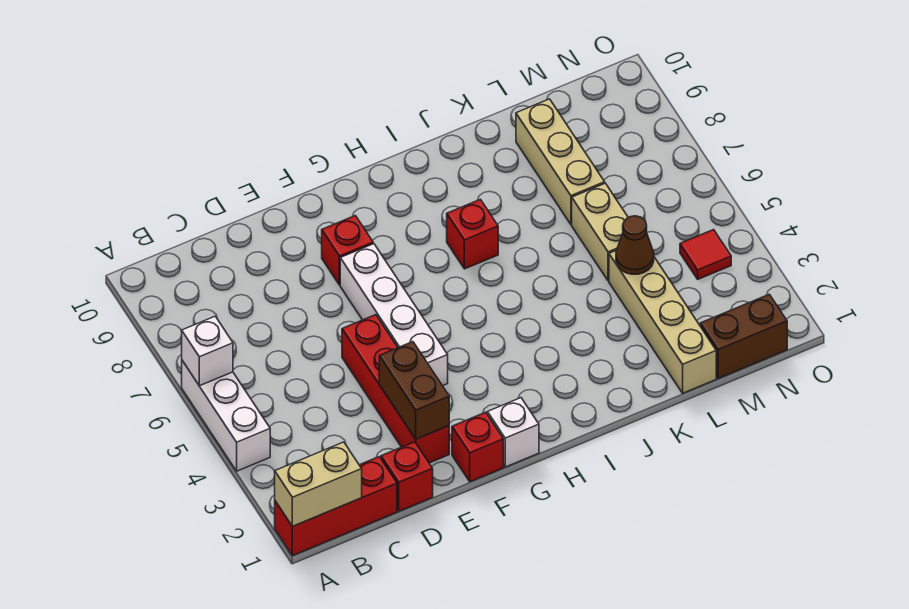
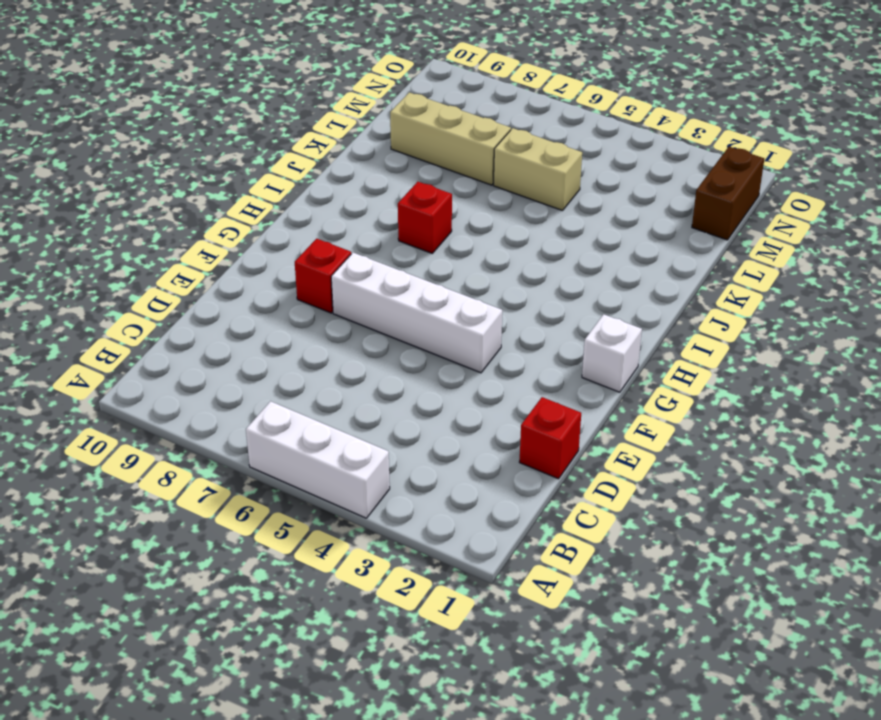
none -> red brick A1:C1 level 1
none -> red brick E2:E5 level 1
none -> red brick F1 level 1

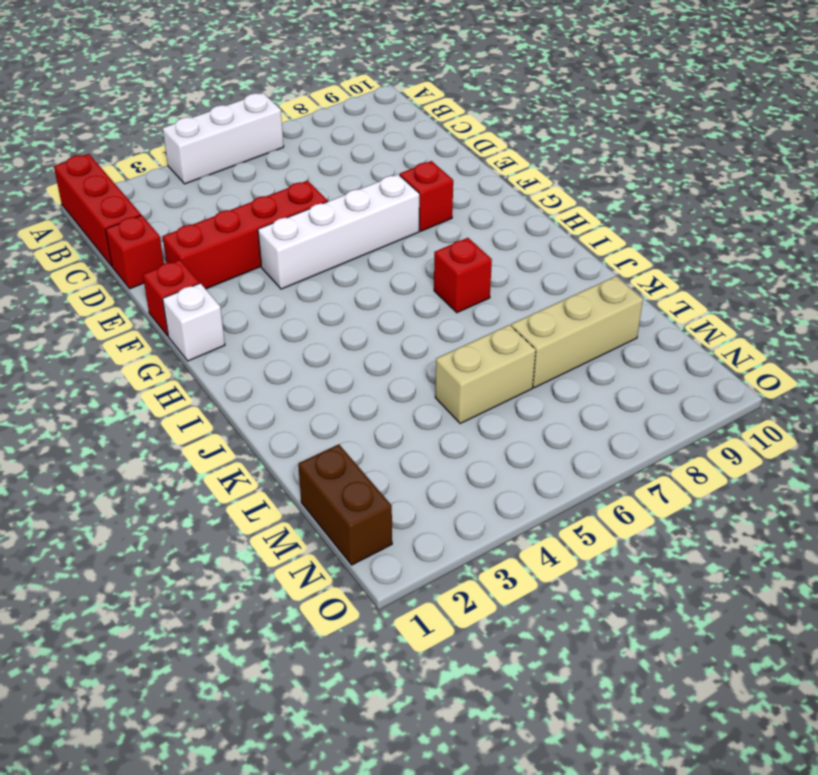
none -> tan brick L1:L4 level 1
none -> red tile N4 level 1
none -> tan brick A1:B1 level 2

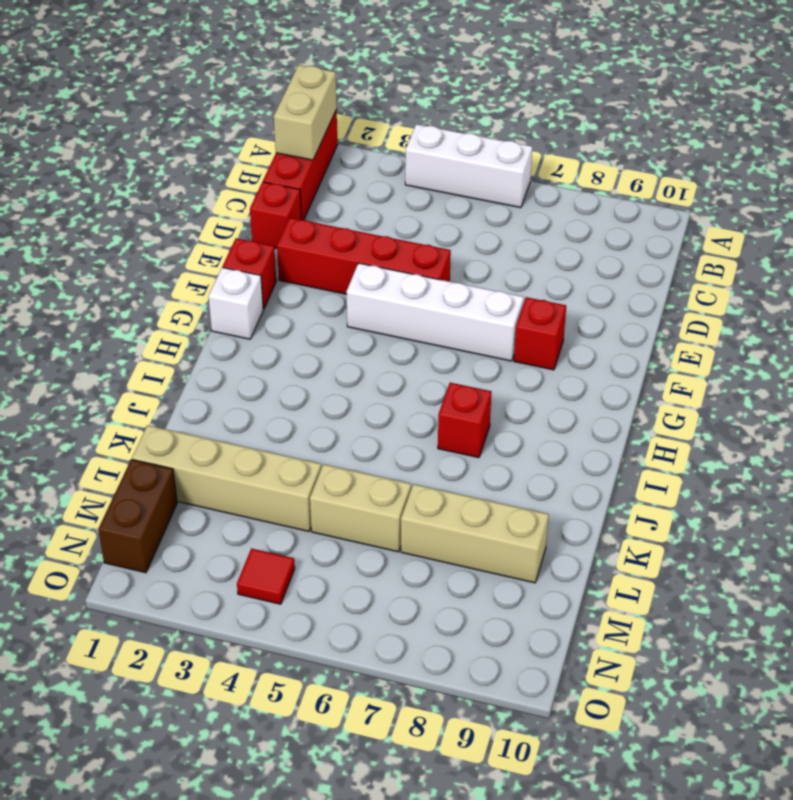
none -> white brick A6 level 2
none -> brown brick E2:E3 level 2
none -> brown cone L4 level 2

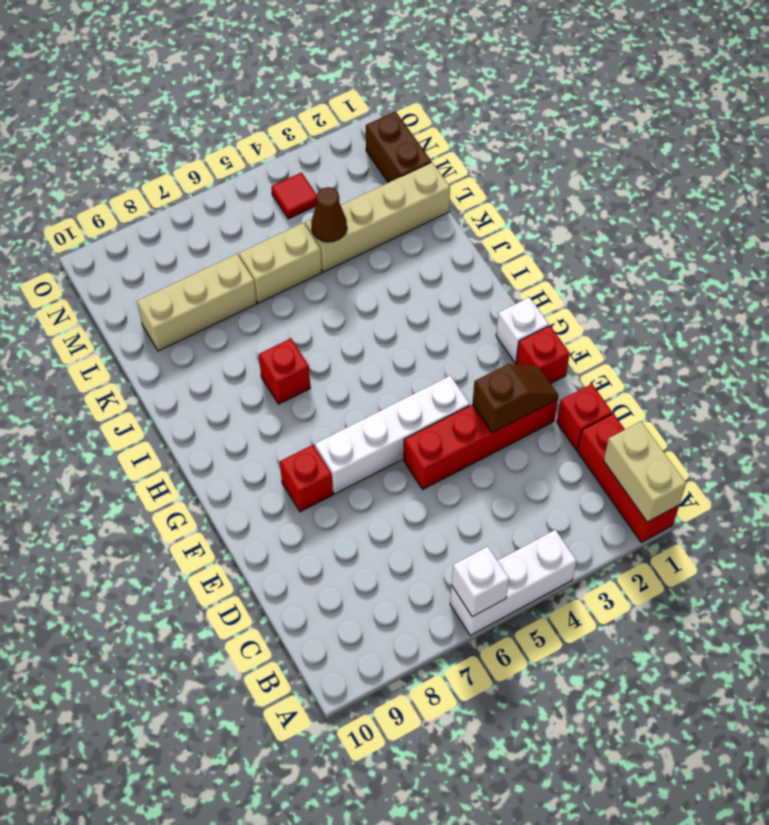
brown slope E2:E3 level 2 top 3 -> brown brick E2:E3 level 2

